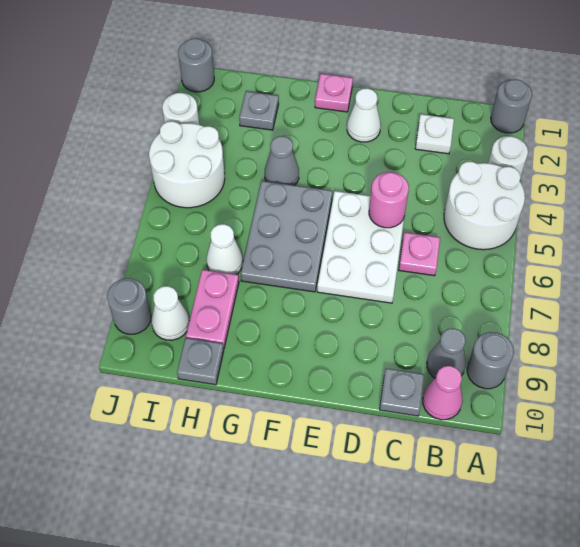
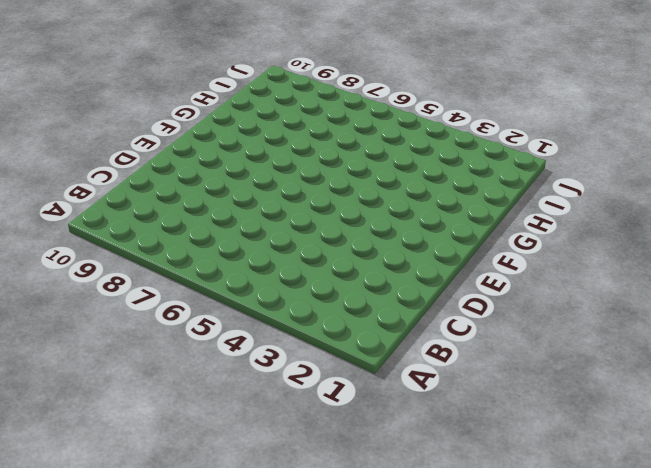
none -> grey round brick A1 level 1
none -> white round brick A3 level 1
none -> white round brick A4:B5 level 1

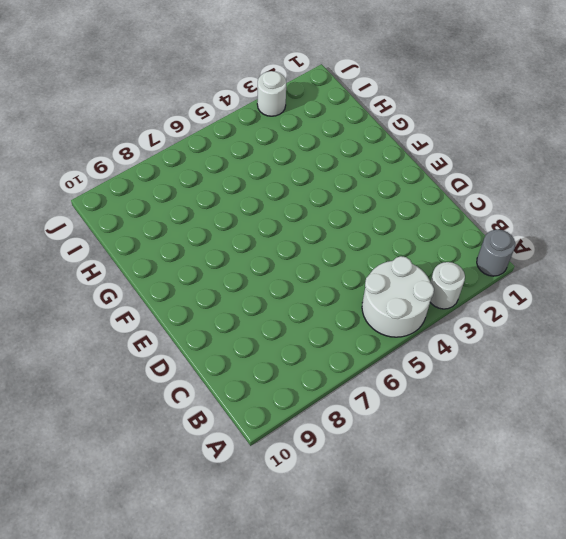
none -> grey round brick A9 level 1
none -> grey cone B9 level 1
none -> pink cone B10 level 1

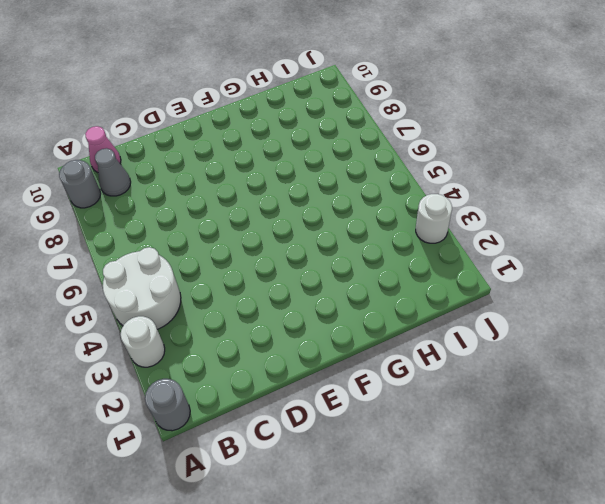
none -> white plate C2 level 1
none -> pink plate C6 level 1
none -> grey plate C10 level 1

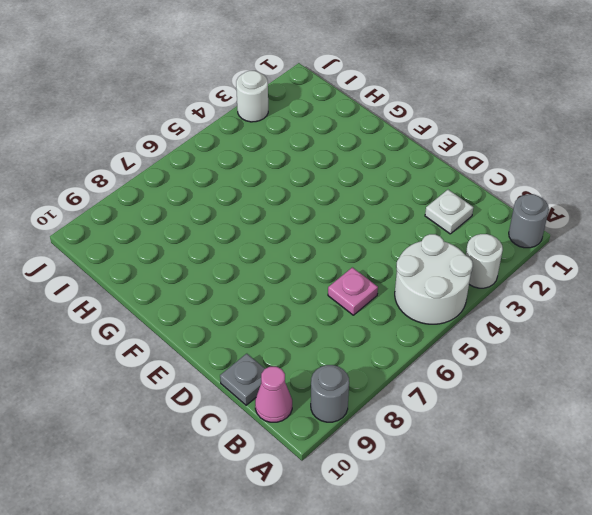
none -> grey cone B9 level 1
none -> white plate D5:E7 level 1
none -> white cone E2 level 1

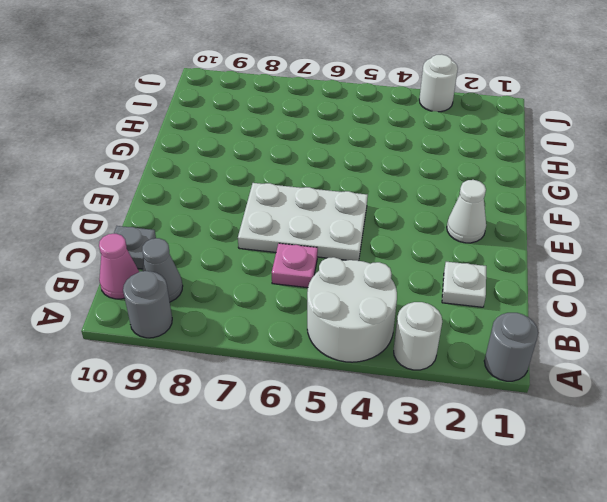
none -> pink plate F1 level 1
none -> grey plate F5:G7 level 1
none -> grey cone G4 level 1

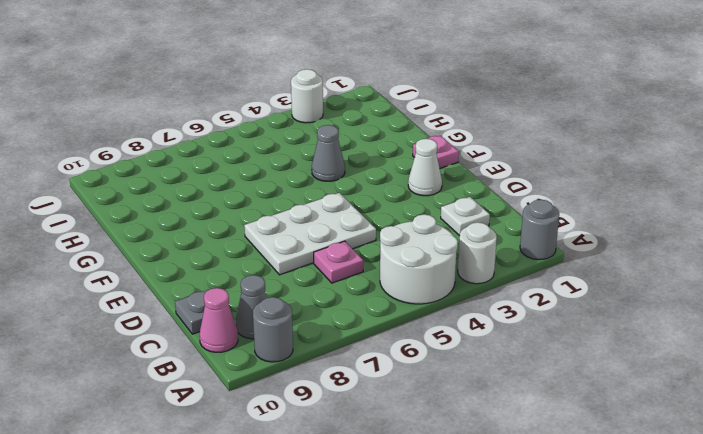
none -> grey plate F5:G7 level 1
none -> grey plate H2 level 1
none -> white cone H7 level 1

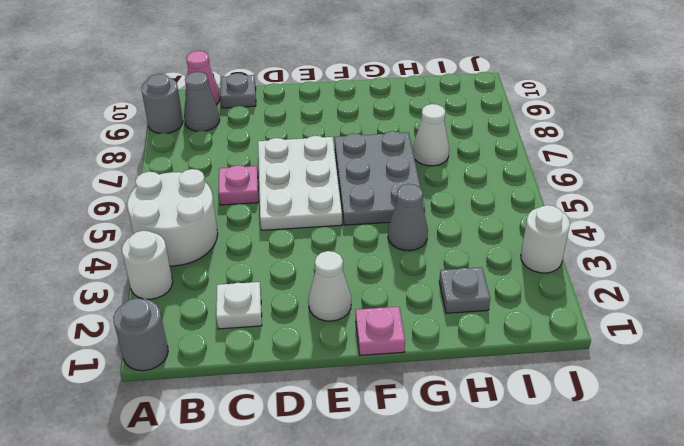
none -> pink plate H8:H9 level 1
none -> grey plate H10 level 1
none -> white round brick I4:J5 level 1

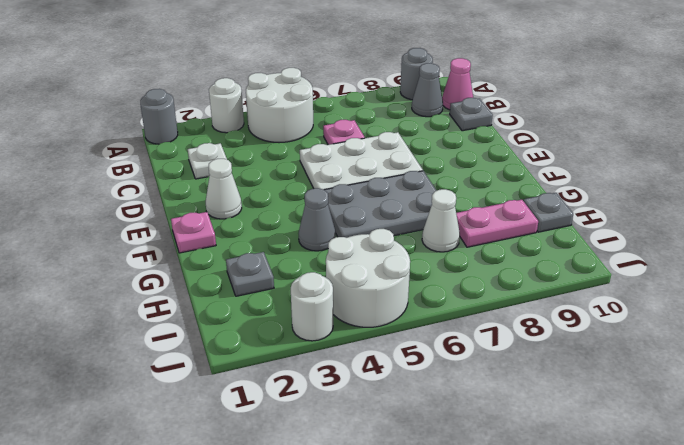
none -> white cone I9 level 1
none -> grey round brick J1 level 1
none -> grey round brick J9 level 1

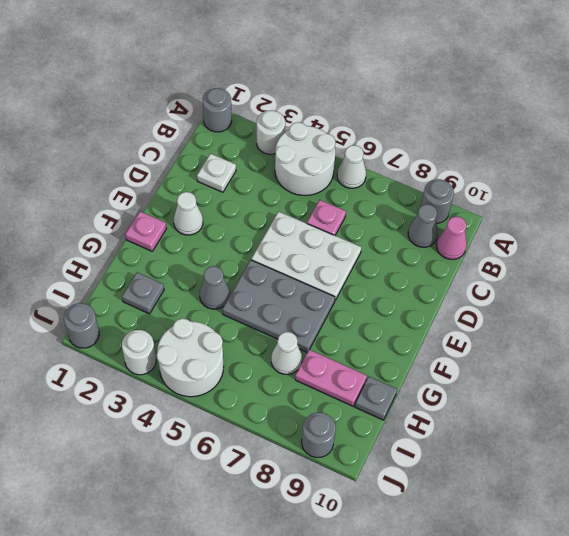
white cone A6 level 1 -> white cone I9 level 1
none -> grey plate C10 level 1
none -> pink round brick D5 level 2

